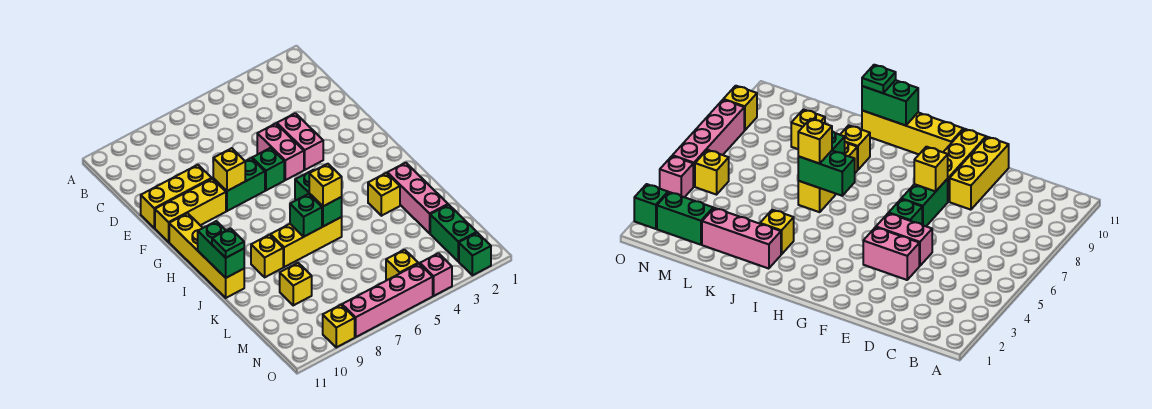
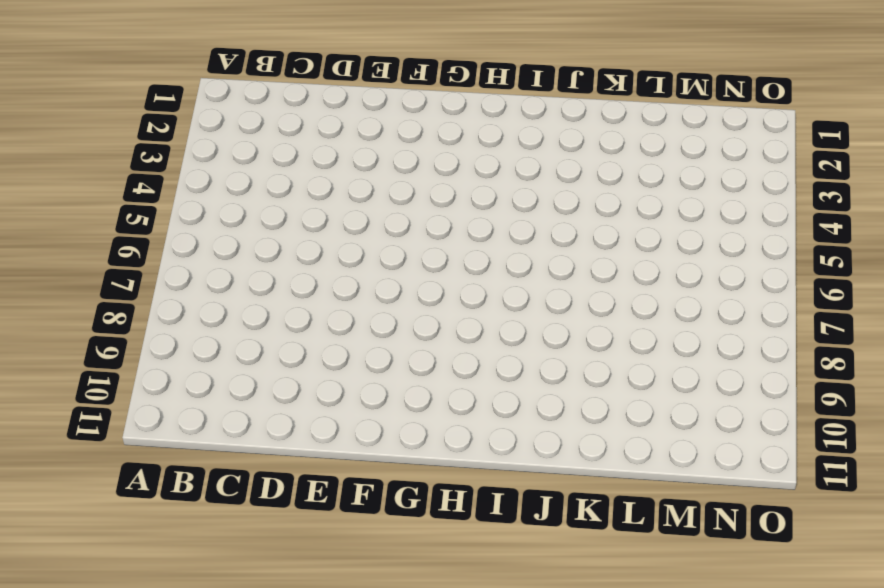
none -> pink brick E4:F4 level 1
none -> pink brick E5:F5 level 1
none -> yellow brick E9:E11 level 1

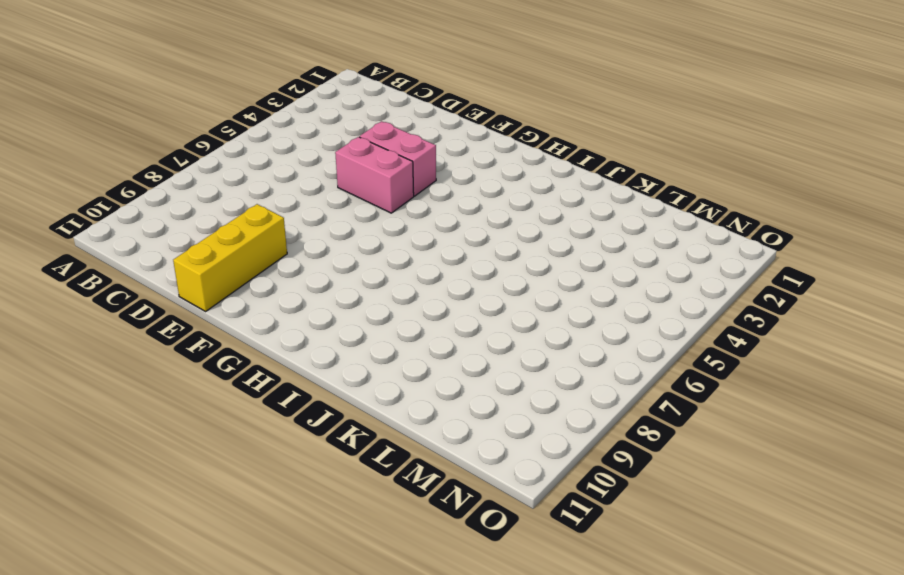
none -> green brick F6 level 1
none -> green brick F7:F8 level 1
none -> yellow brick F9:F11 level 1

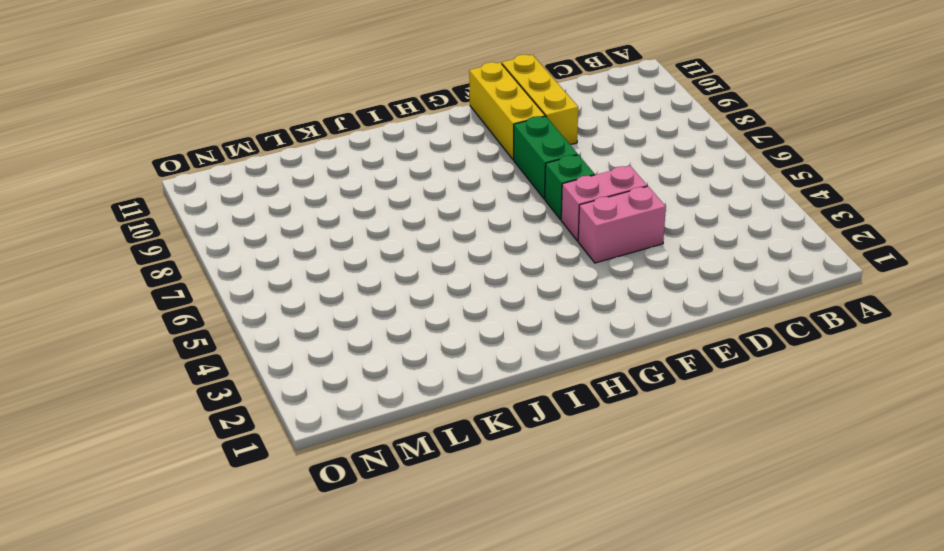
none -> yellow brick G11:J11 level 1
none -> pink brick J2:L2 level 1
none -> yellow brick J3 level 1

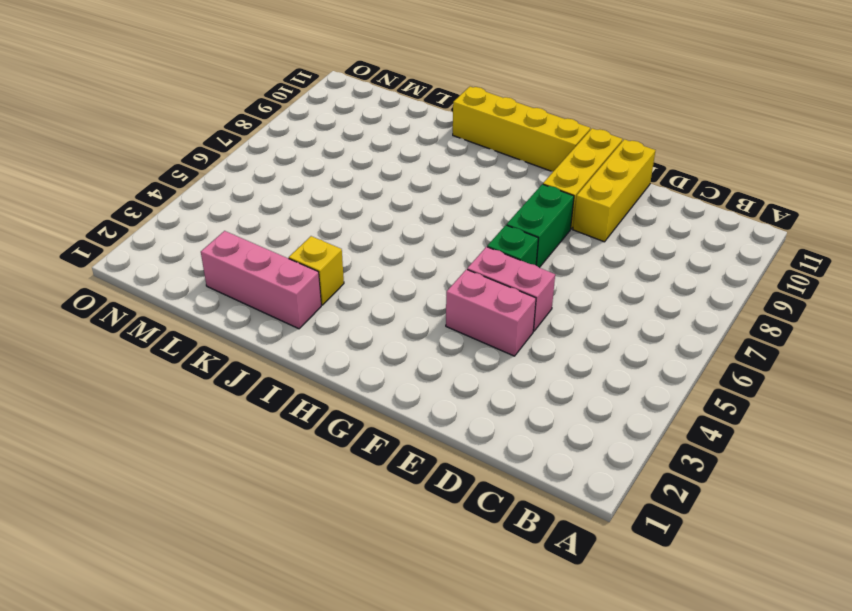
none -> yellow brick J6:J8 level 1
none -> yellow brick J9 level 1
none -> yellow brick L9 level 1

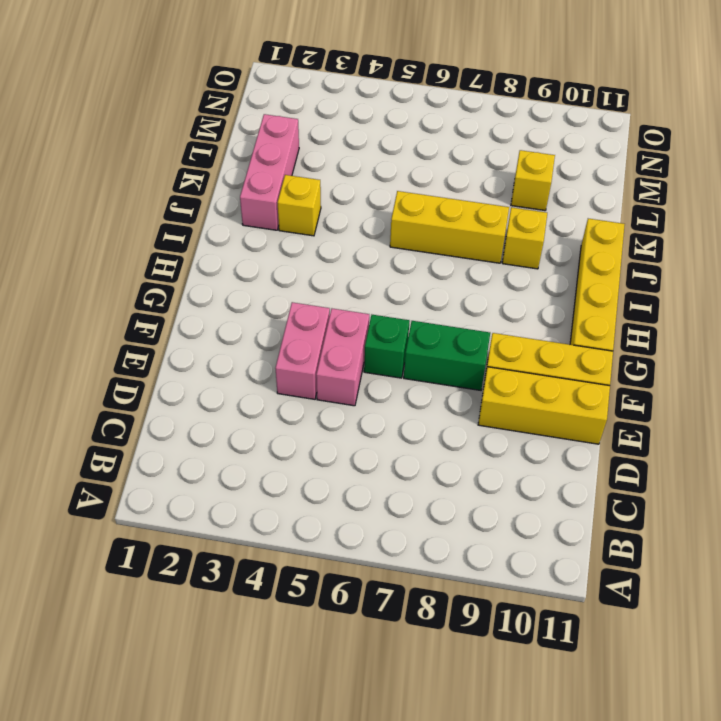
none -> green brick M2:N2 level 1
none -> yellow brick N5 level 1
none -> green brick O2 level 1

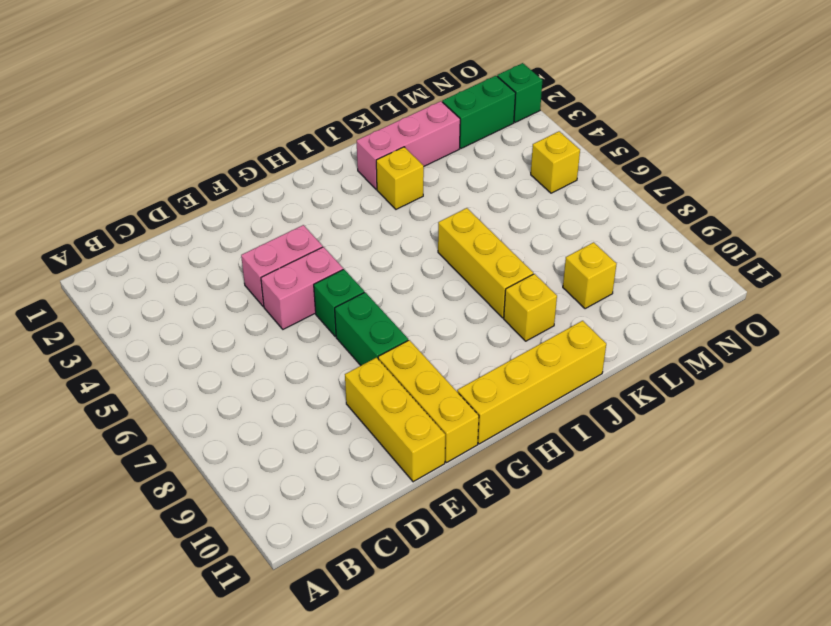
none -> pink brick O4 level 1
none -> pink brick O5:O8 level 1
none -> yellow brick O9 level 1

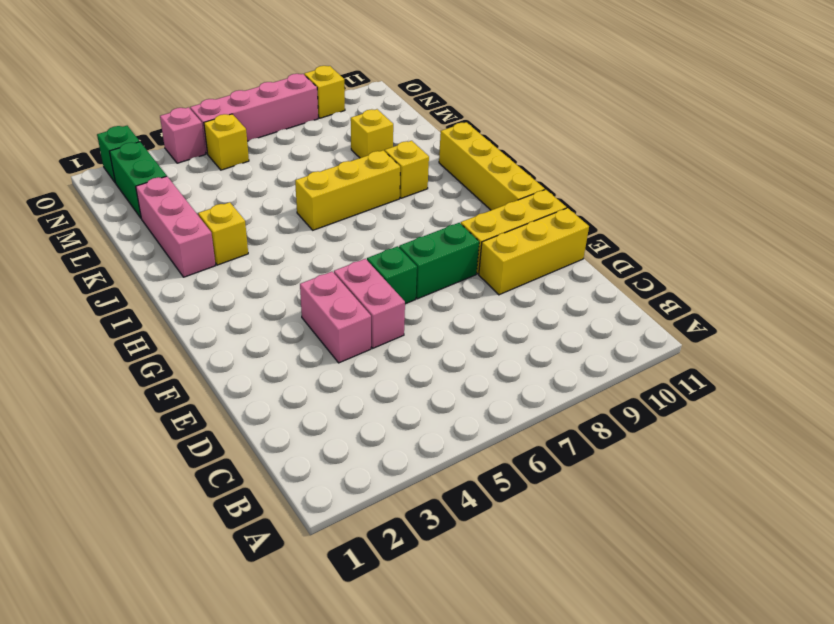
none -> yellow brick F8 level 2
none -> green brick I6:J6 level 2
none -> green brick I11:J11 level 2

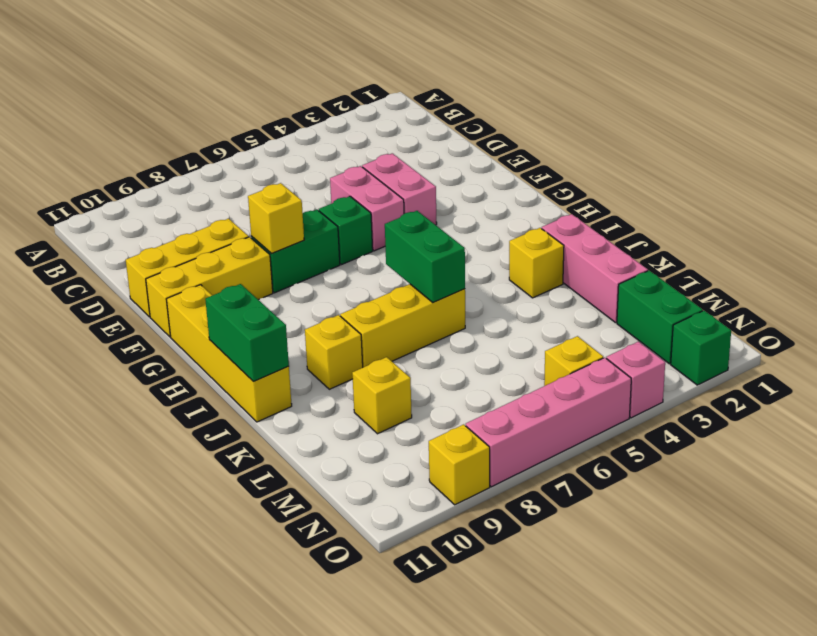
none -> green brick J7 level 2
none -> yellow brick J6 level 3
none -> green plate J11 level 3

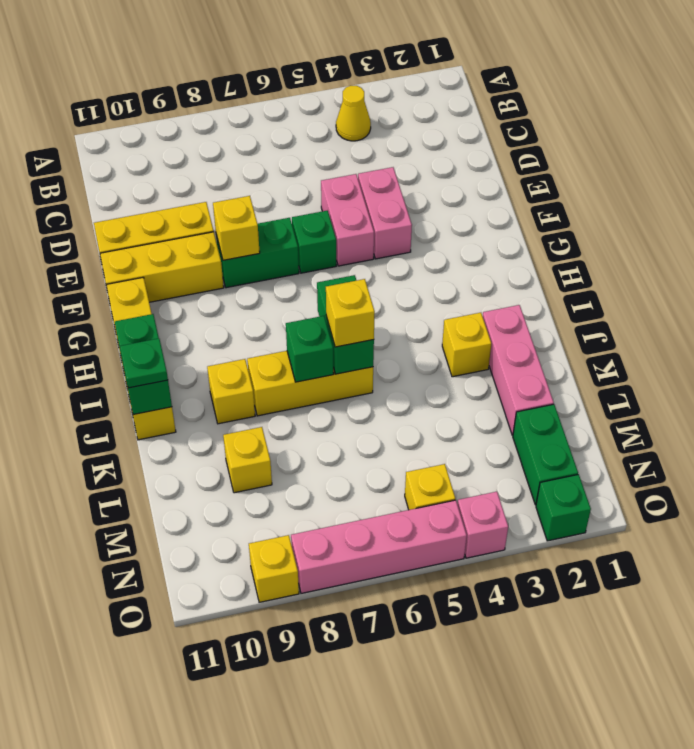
yellow cone B4 level 1 -> none

